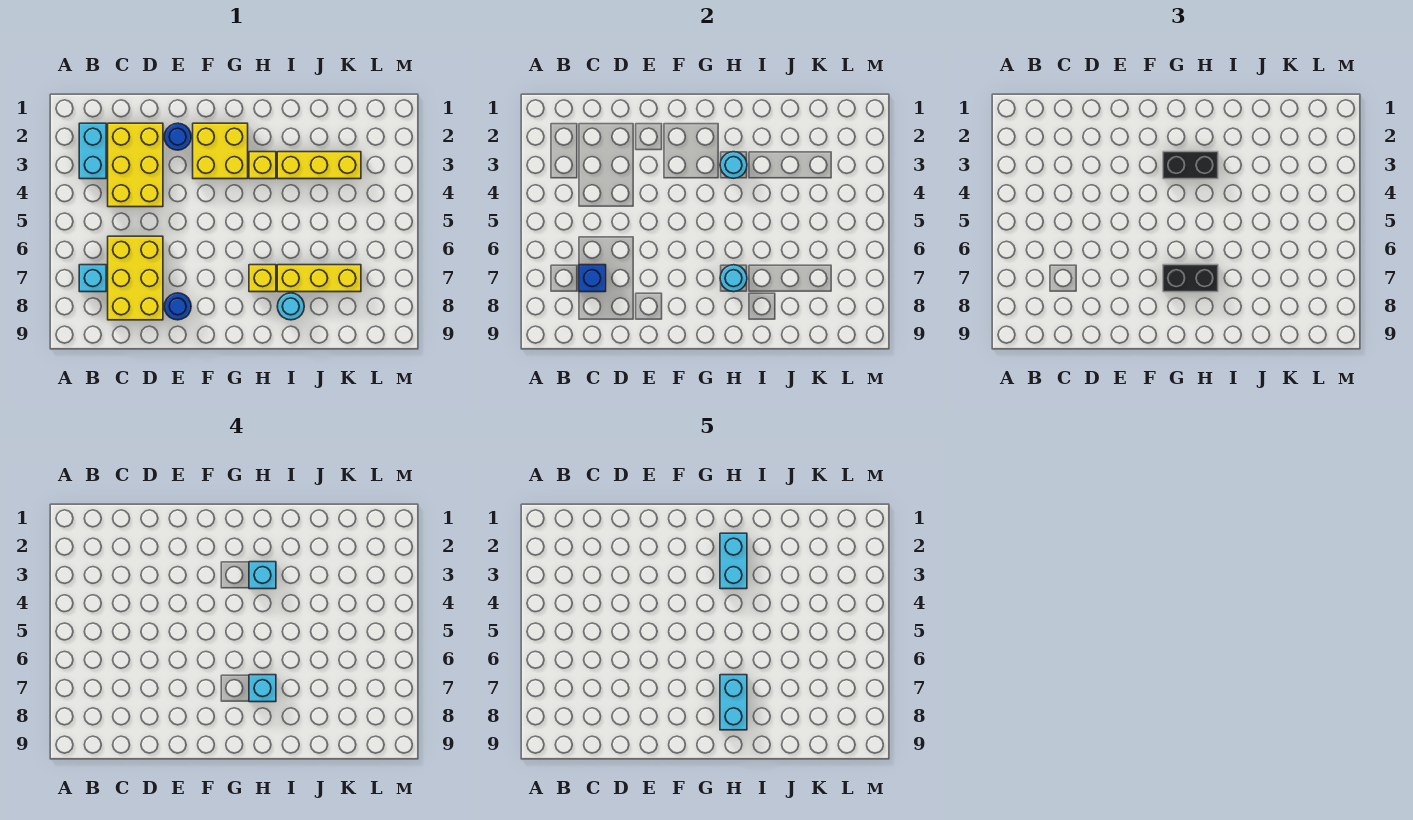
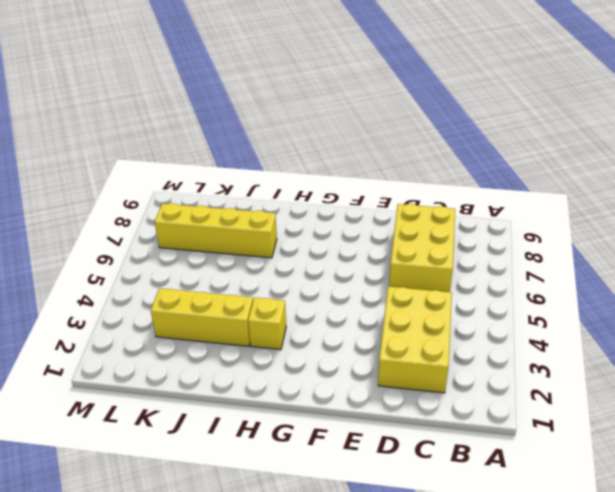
yellow brick I7:L7 level 1 -> yellow brick I7:K7 level 1
none -> cyan brick B2:B3 level 1
none -> cyan brick B7 level 1
none -> blue round brick E2 level 1

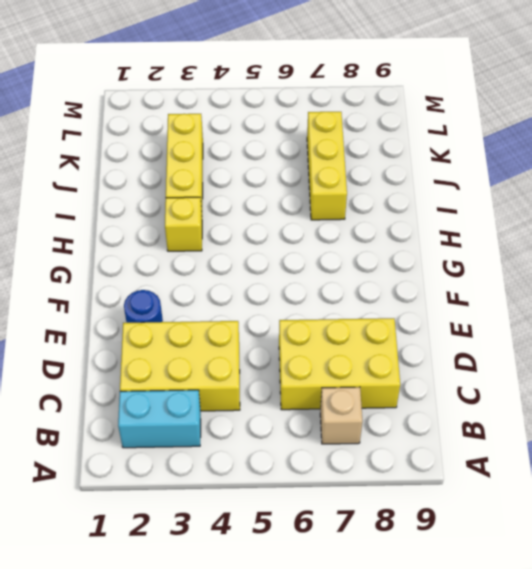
tan brick B7 level 1 -> cyan brick B7 level 1
none -> blue round brick E8 level 1
none -> yellow brick F2:G3 level 1
none -> yellow brick H7 level 1

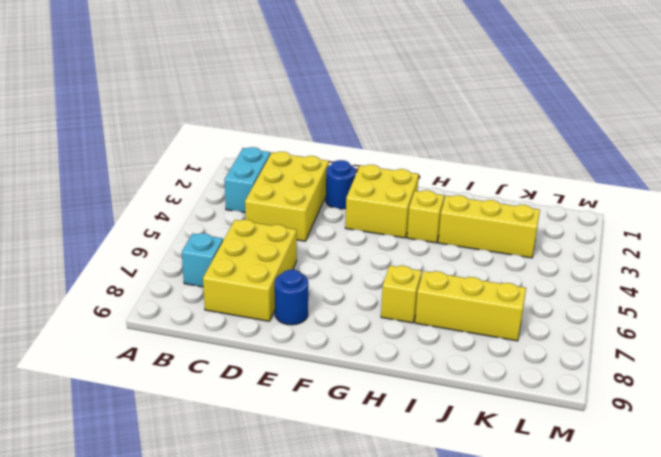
none -> cyan round brick I8 level 1
none -> blue brick C7 level 2
none -> cyan round brick H3 level 2

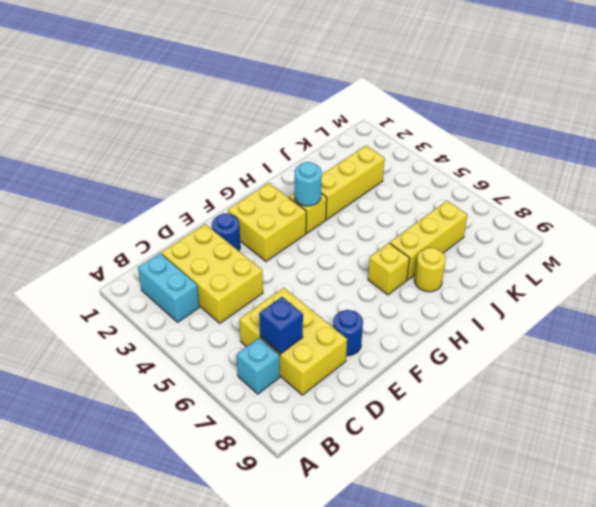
yellow round brick I8 level 1 -> cyan round brick I8 level 1
none -> cyan round brick H7 level 2
none -> black brick G3:H3 level 3
none -> black brick G7:H7 level 3

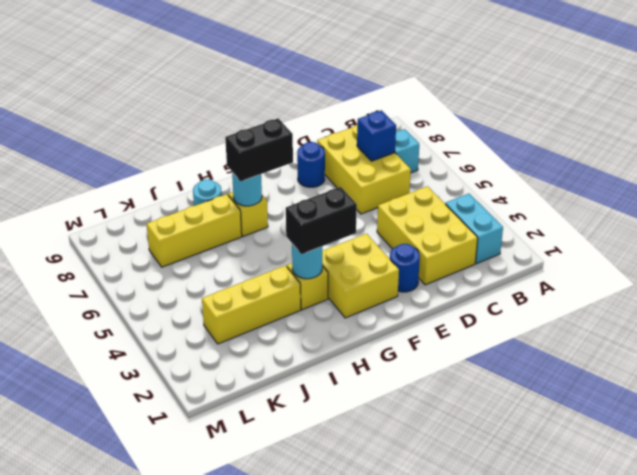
none -> cyan brick H3 level 4
none -> cyan brick H7 level 4
none -> cyan brick H2:H3 level 5

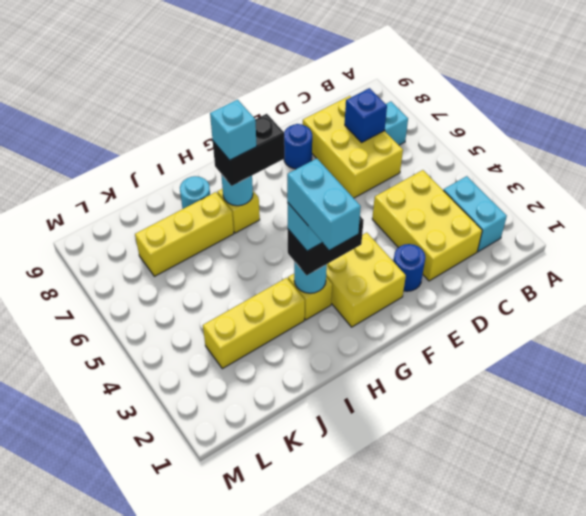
none -> cyan brick H7:H8 level 5

